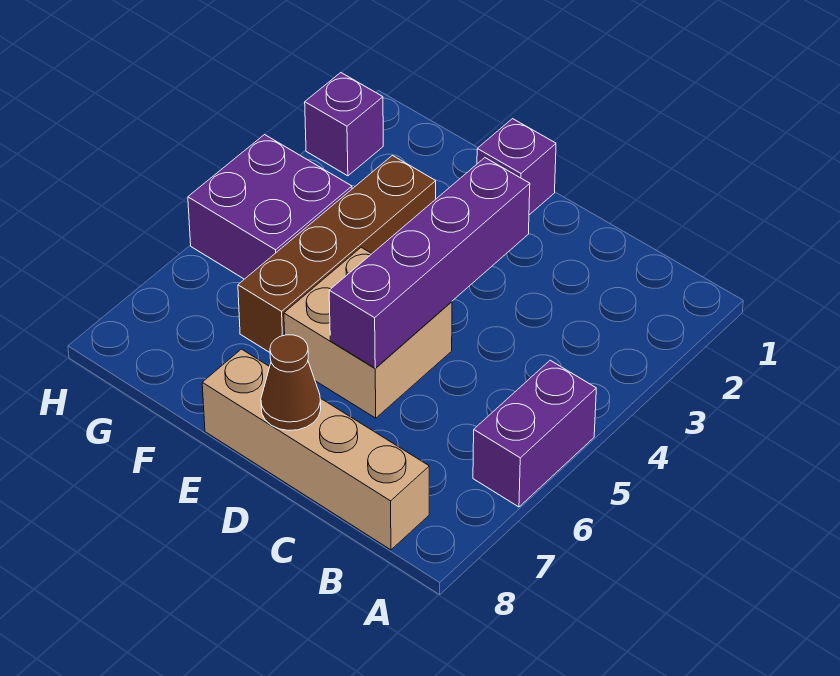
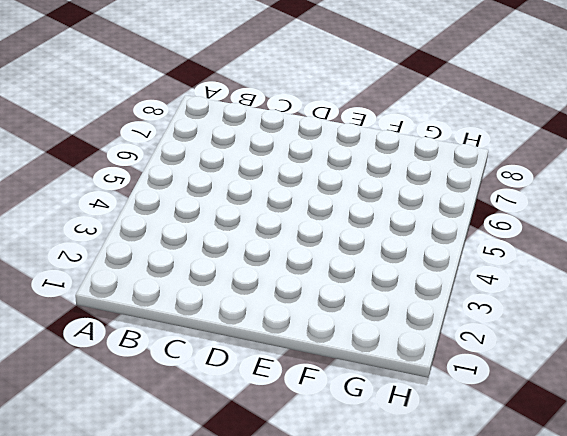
none -> purple brick A5:A6 level 1
none -> tan brick B8:E8 level 1

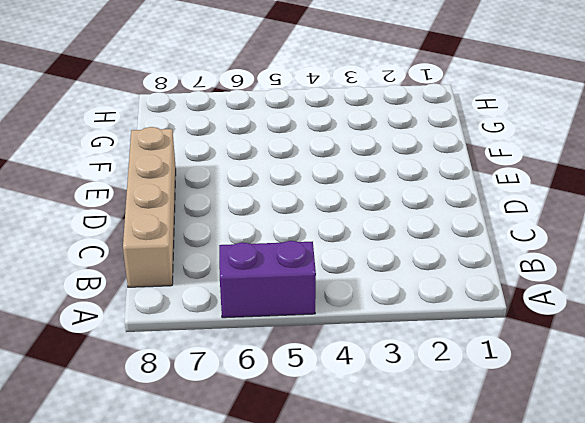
none -> tan brick D5:E6 level 1
none -> purple brick E1 level 1

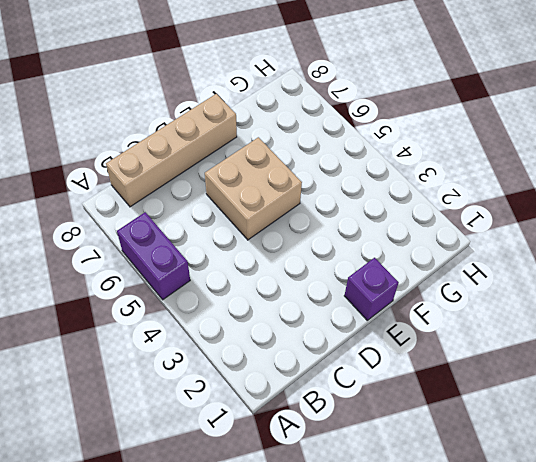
none -> brown brick F3:F6 level 1
none -> purple brick G4:H5 level 1

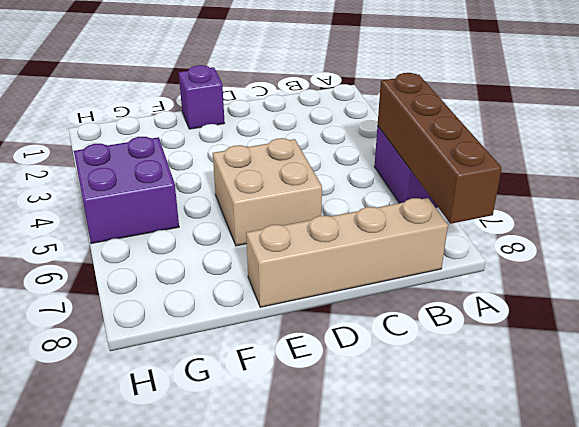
brown brick A5:A8 level 2 -> brown brick F3:F6 level 1
none -> purple brick H2 level 1
none -> purple brick D3:D6 level 2

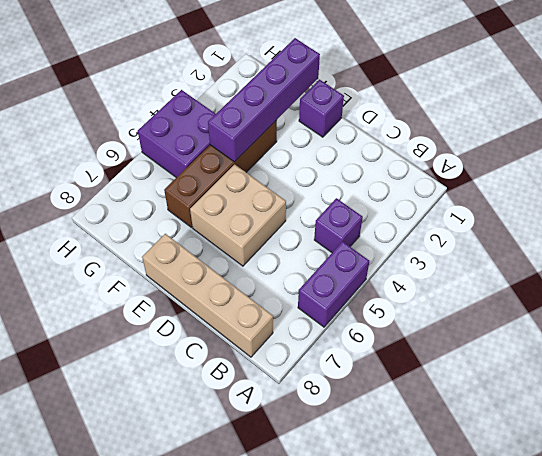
purple brick B4 level 1 -> purple brick H2 level 1
purple brick F1:F4 level 2 -> purple brick D3:D6 level 2
none -> brown cone D8 level 2

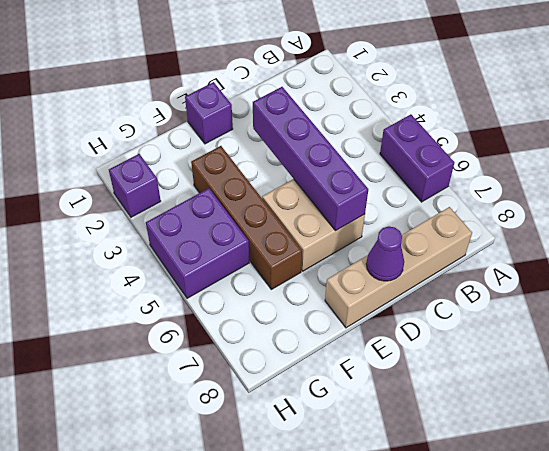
purple cone D8 level 2 -> brown cone D8 level 2

